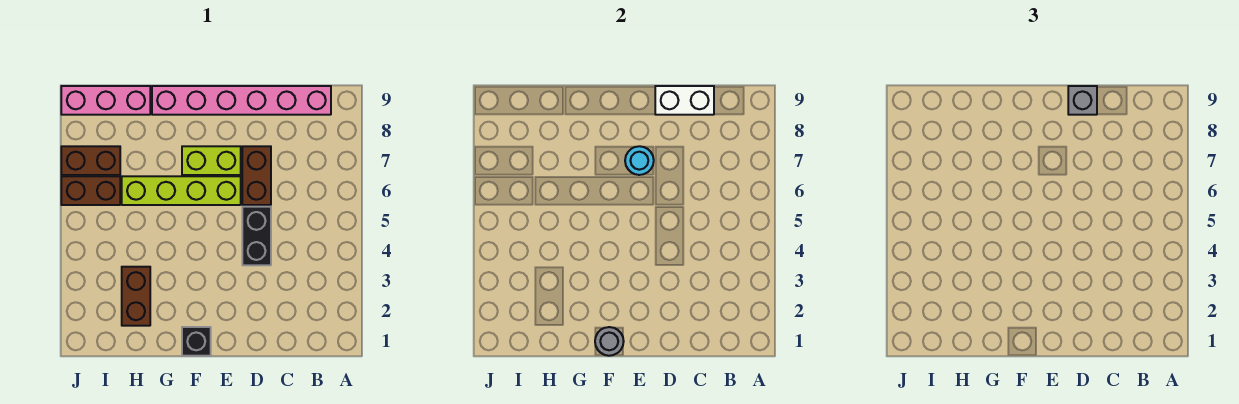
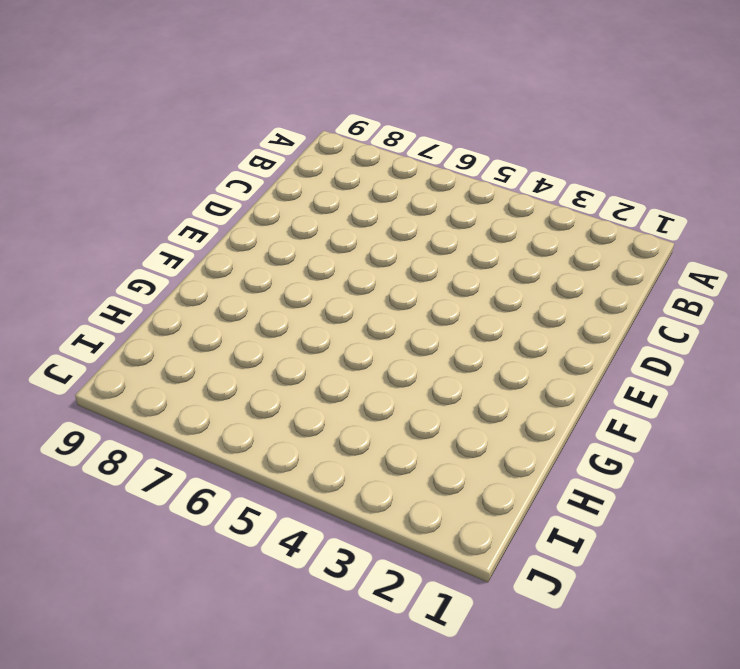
none -> pink brick B9:G9 level 1
none -> black brick D4:D5 level 1
none -> brown brick D6:D7 level 1

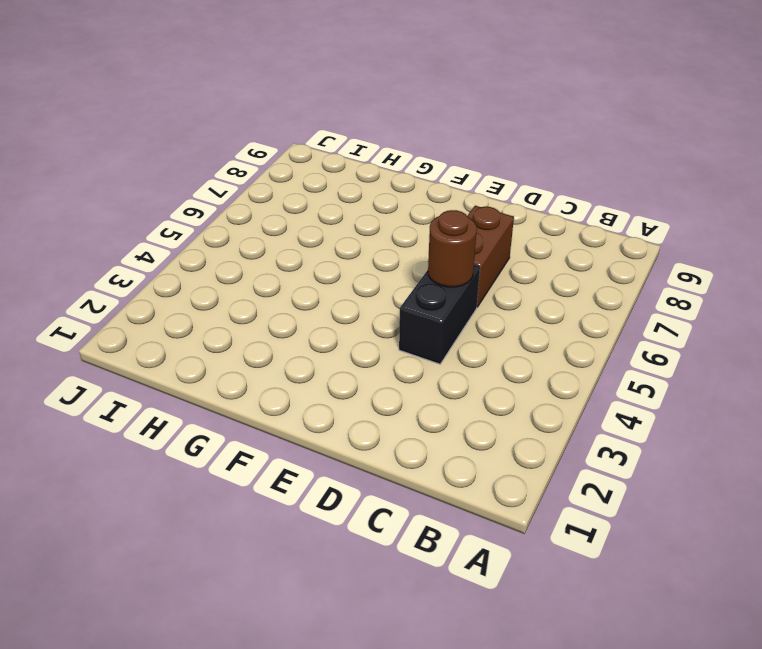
brown round brick D5 level 2 -> none
none -> pink brick B9:G9 level 1
none -> lime brick E6:H6 level 1
none -> lime brick E7:F7 level 1

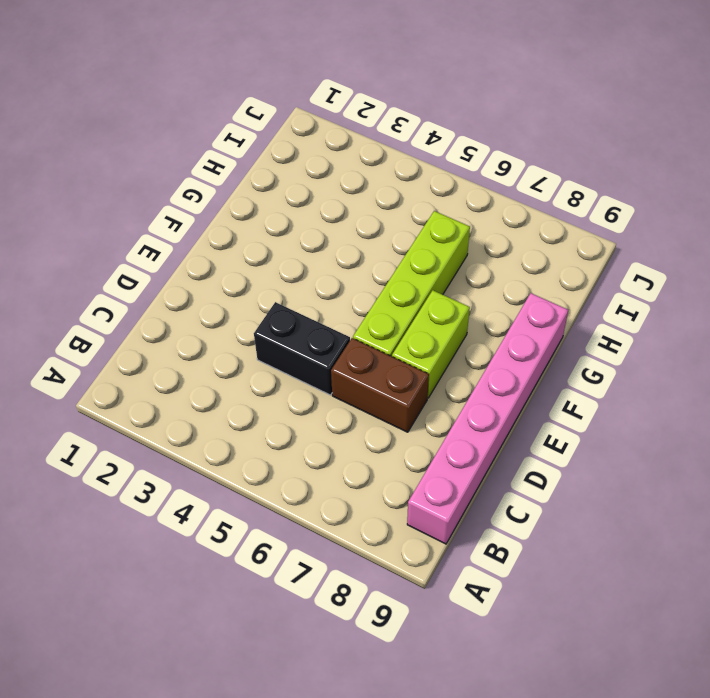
none -> black brick F1 level 1
none -> brown brick H2:H3 level 1
none -> pink brick H9:J9 level 1

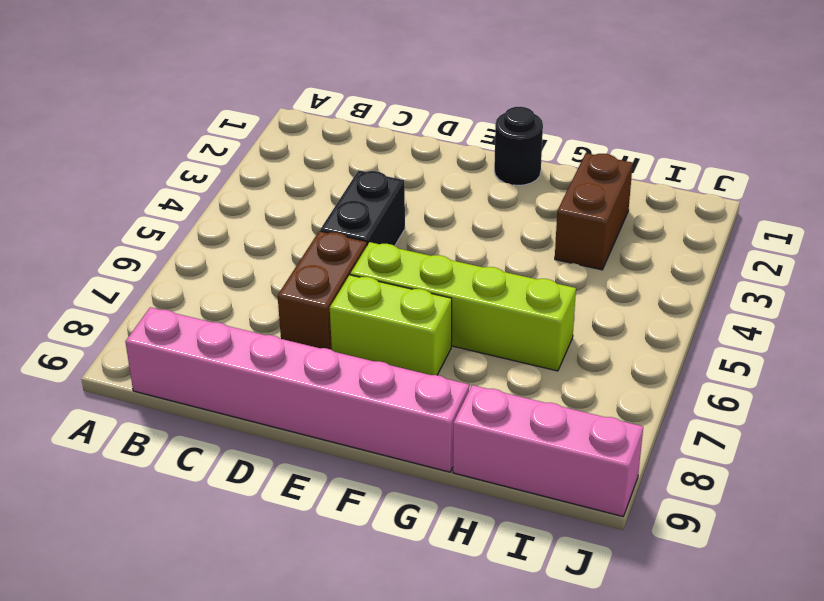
black round brick F1 level 1 -> black brick F1 level 1
none -> brown brick I6:J6 level 1
none -> brown brick I7:J7 level 1
none -> white brick C9:D9 level 2

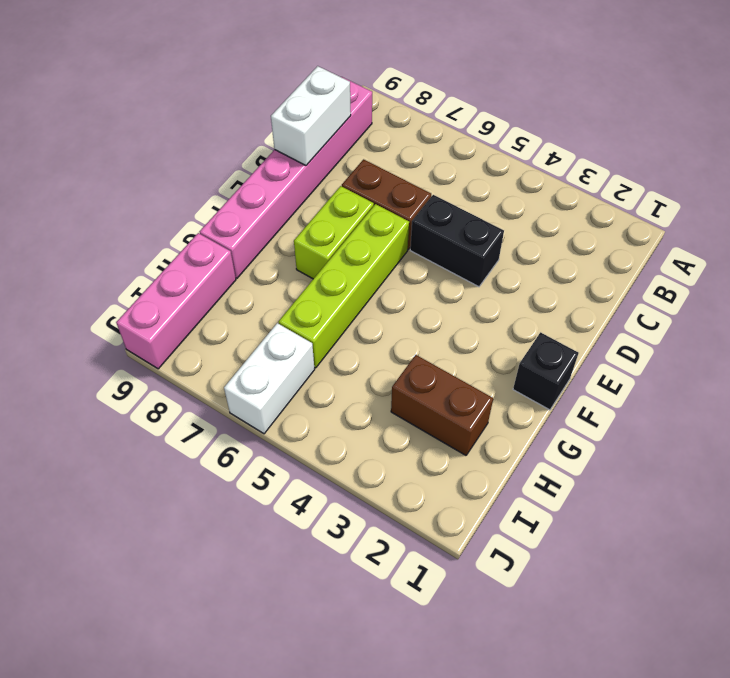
white brick I6:J6 level 1 -> brown brick I6:J6 level 1
none -> brown brick I7:J7 level 1
none -> cyan round brick E7 level 2
none -> grey round brick F1 level 2

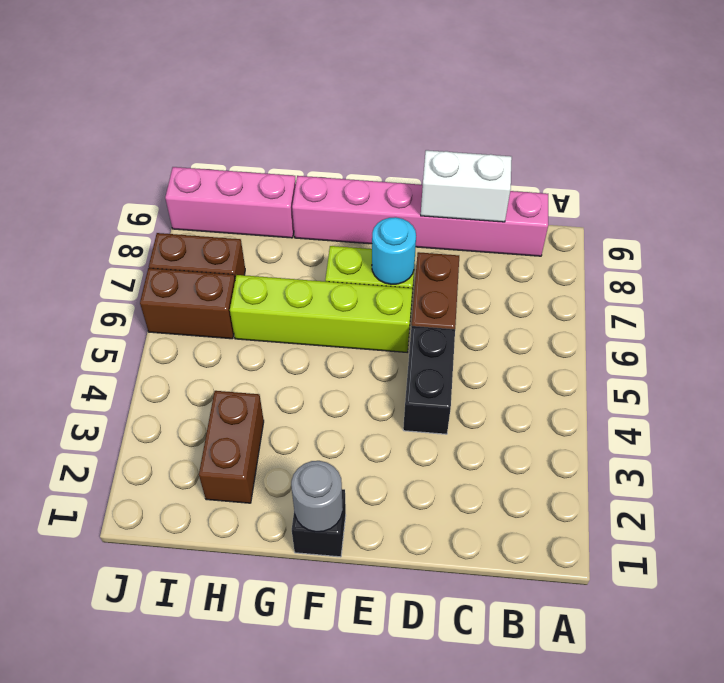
none -> grey brick D9 level 3

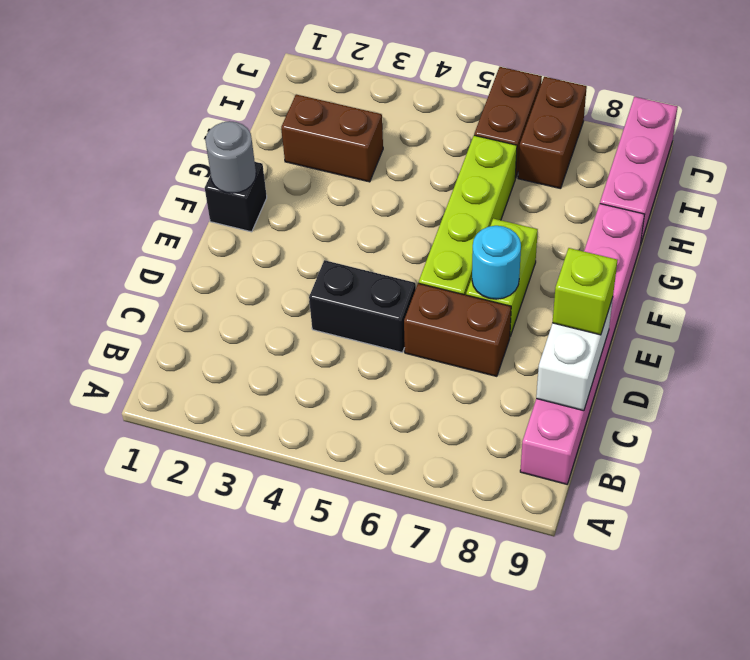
lime brick D9 level 3 -> grey brick D9 level 3

